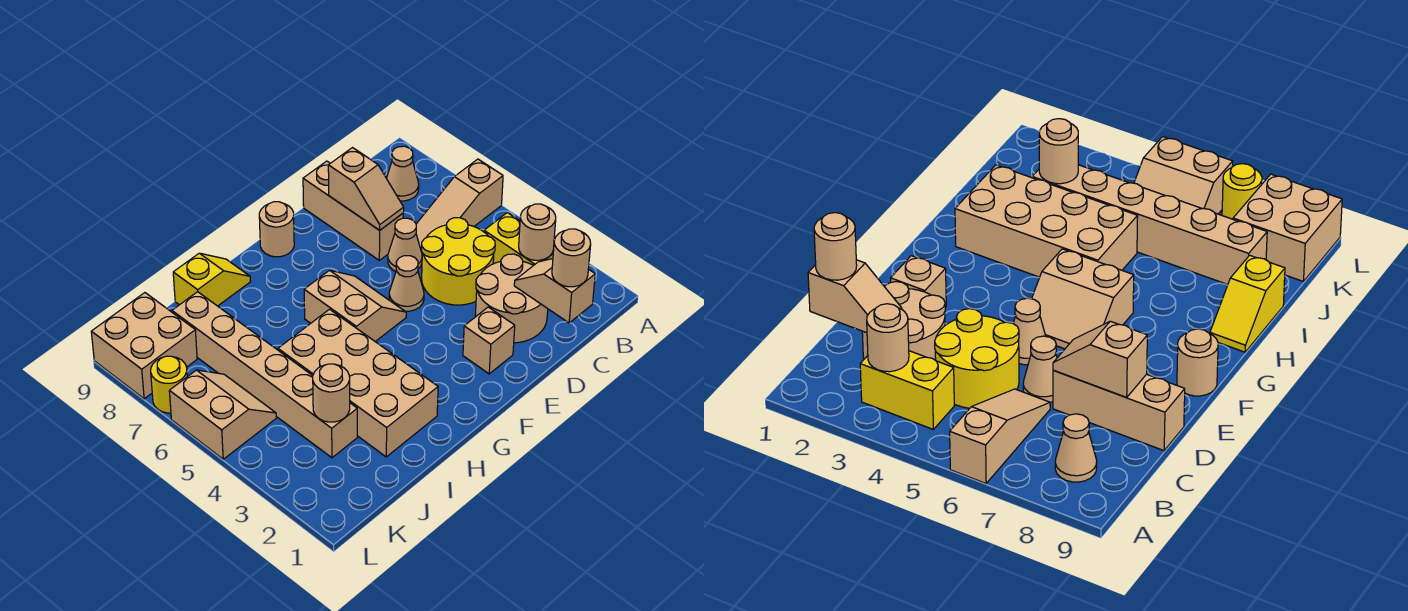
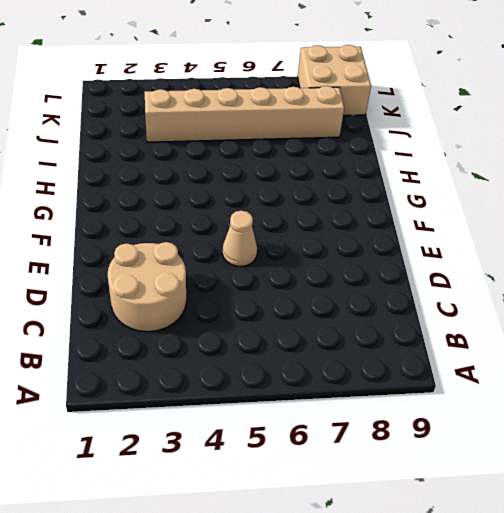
none -> tan slope A6:C6 level 1 top A
none -> yellow brick B3:B4 level 1
none -> tan cone B8 level 1

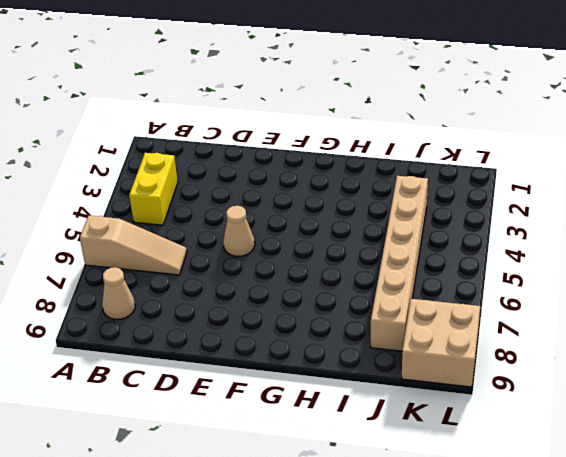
none -> tan round brick C2:D3 level 1
none -> yellow round brick C4:D5 level 1
none -> tan cone D6 level 1

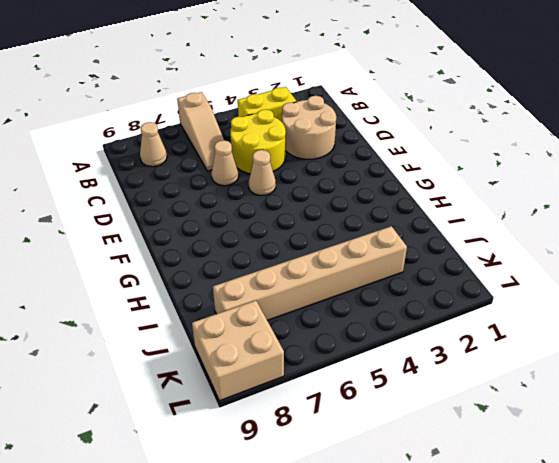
none -> tan brick D7:D9 level 1
none -> tan brick E2 level 1
none -> tan slope F5:G6 level 1 top G

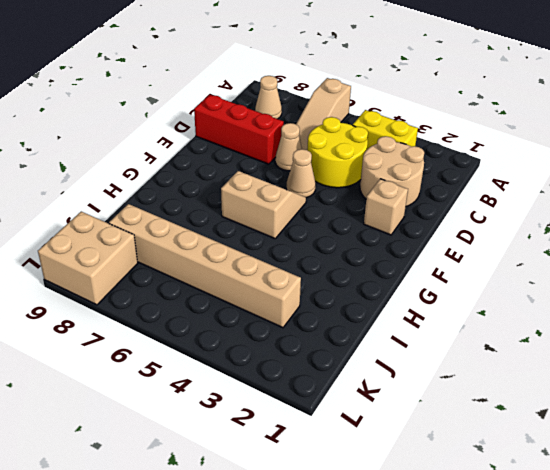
red brick D7:D9 level 1 -> tan brick D7:D9 level 1
none -> tan round brick F9 level 1
none -> tan brick H2:I5 level 1
none -> yellow slope H9:I9 level 1 top I

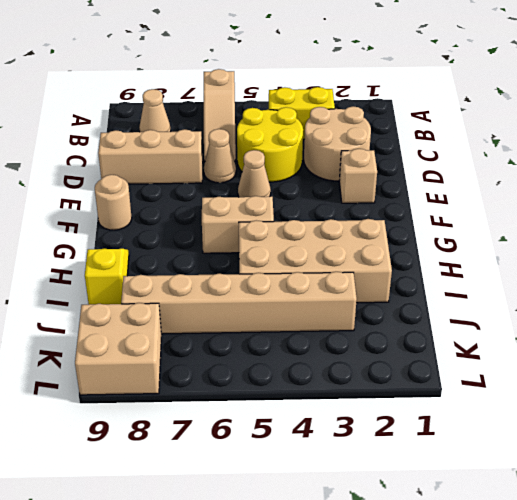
none -> tan slope K5:L6 level 1 top L
none -> yellow round brick L7 level 1
none -> tan round brick B3 level 2

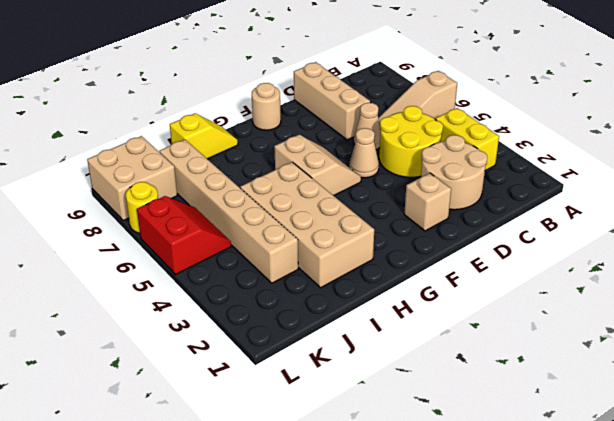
red slope K5:L6 level 1 top L -> tan slope K5:L6 level 1 top L
none -> tan cone B8 level 1
none -> tan round brick B3 level 2
none -> tan slope C1:C2 level 2 top 1

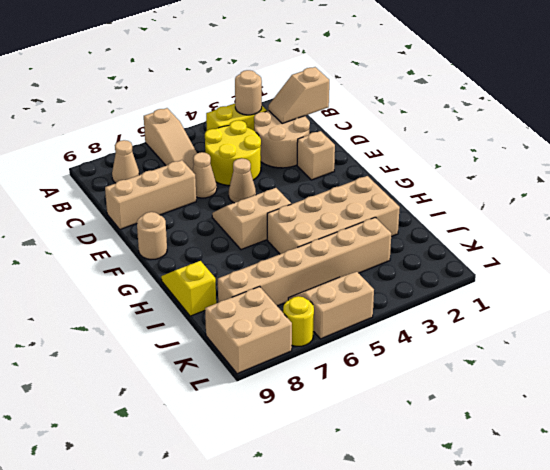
none -> tan slope D7:D8 level 2 top 8
none -> tan round brick J3 level 2
none -> tan round brick C1 level 3

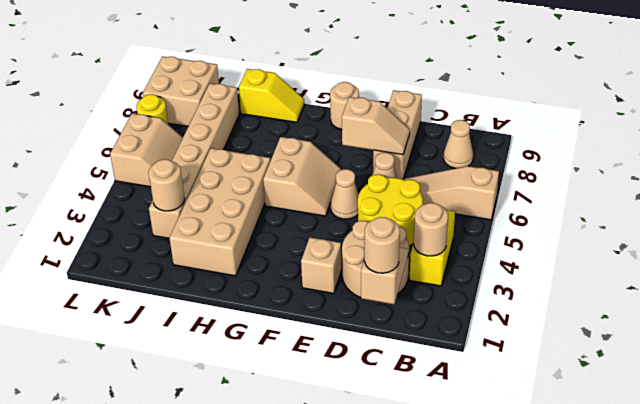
tan slope D7:E7 level 2 top E -> tan slope D7:D8 level 2 top 8

